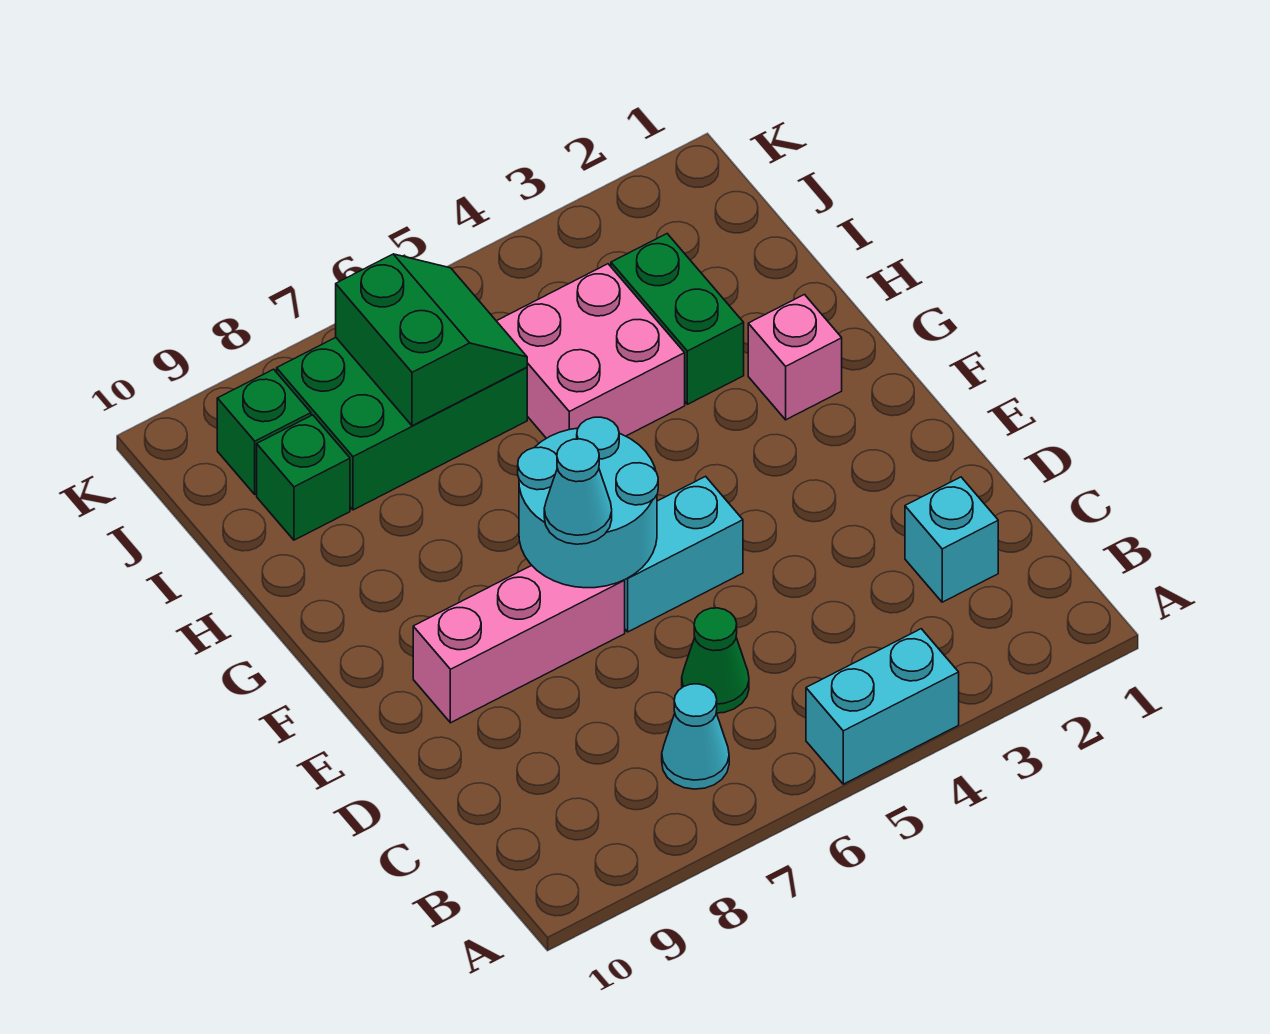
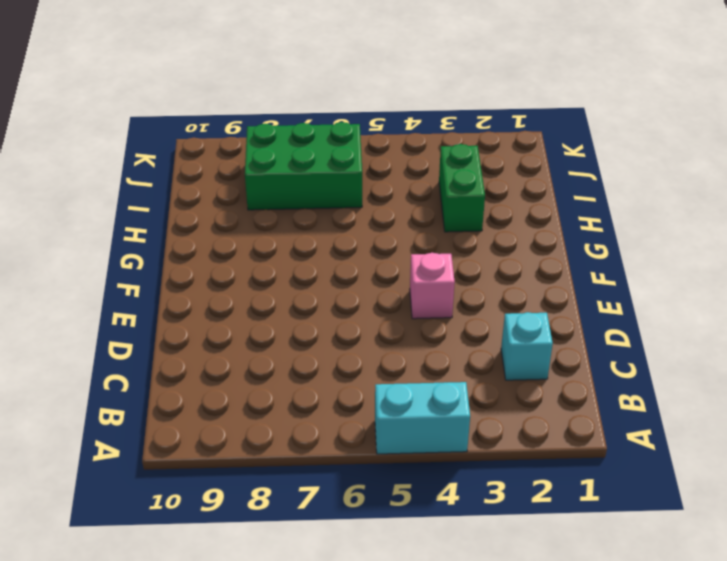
pink brick E4 level 1 -> pink brick G2 level 1
none -> cyan cone B7 level 1
none -> green cone C6 level 1
none -> cyan brick E5:E6 level 1

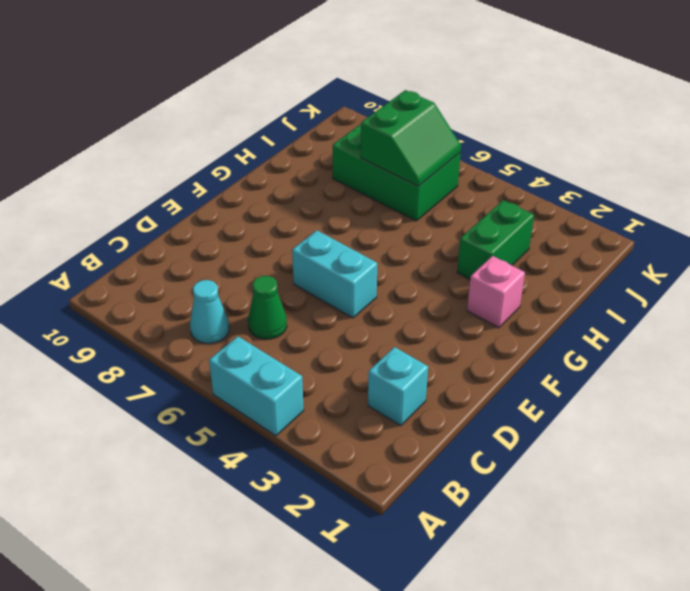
none -> pink brick E7:E9 level 1
none -> pink brick H4:I5 level 1
none -> green brick I9 level 1

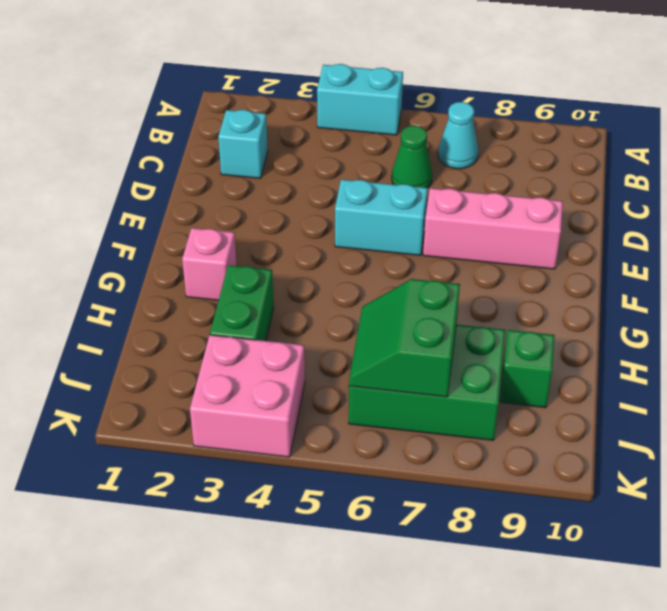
pink brick J3:K4 level 1 -> pink brick H4:I5 level 1
none -> green brick J9 level 1
none -> cyan round brick E6:F7 level 2
none -> cyan cone E7 level 3

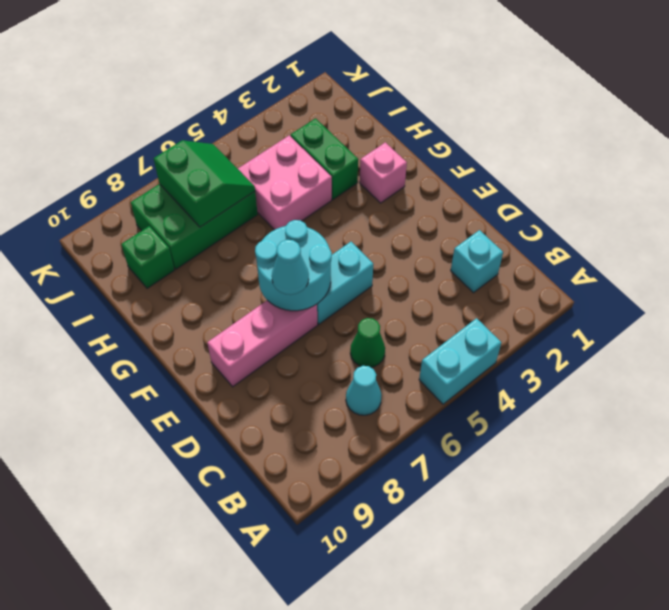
none -> green brick J9 level 1

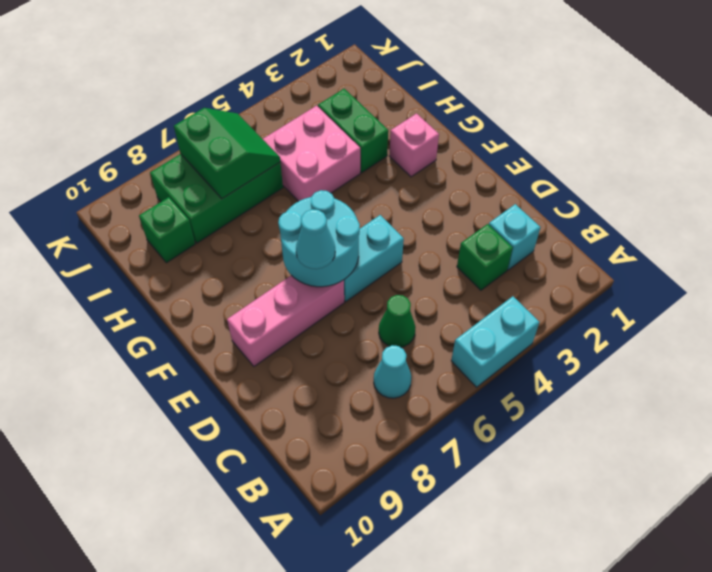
green brick C3 level 1 -> green brick J9 level 1

